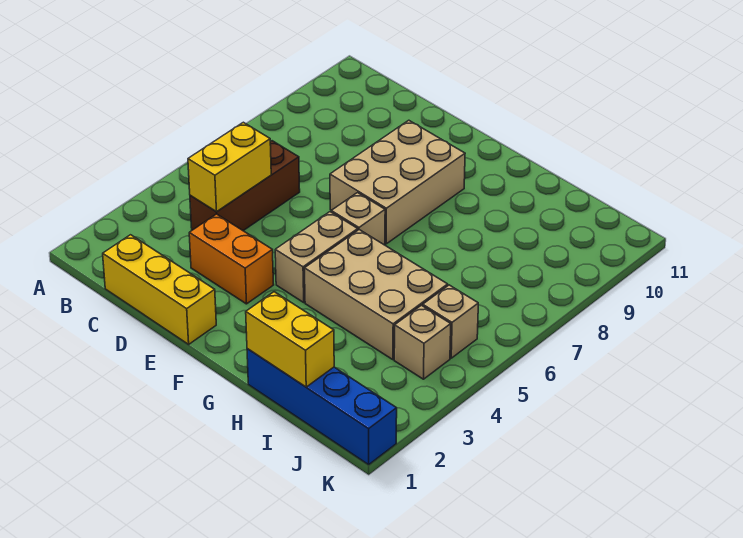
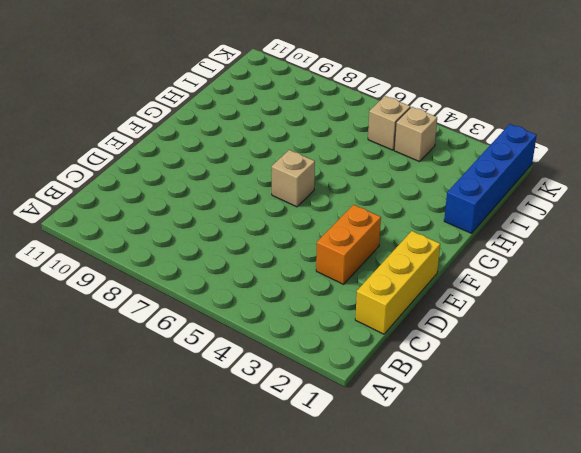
none -> brown brick C4:C6 level 1
none -> tan brick E7:F9 level 1
none -> tan brick F4:F5 level 1

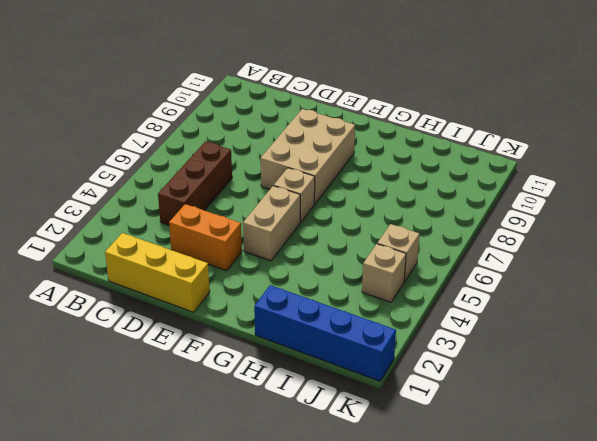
none -> tan brick G4:I5 level 1
none -> yellow brick C4:C5 level 2
none -> yellow brick H1:I1 level 2

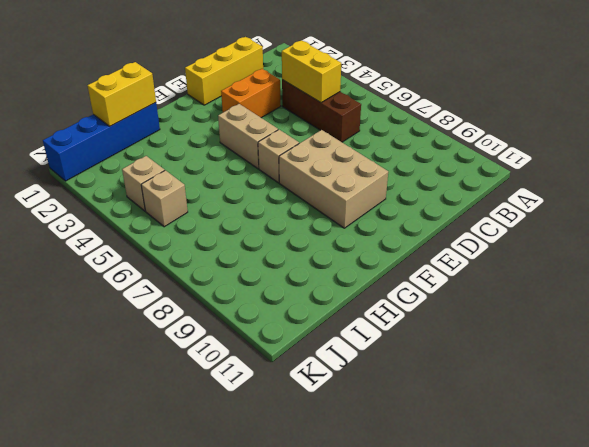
none -> tan brick G4:I5 level 1

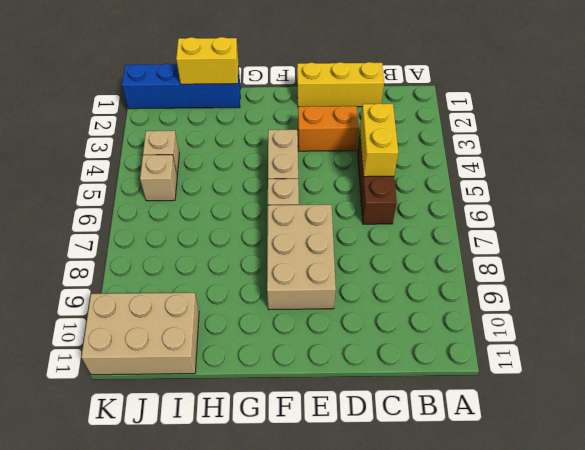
tan brick I10:K11 level 1 -> tan brick G4:I5 level 1

